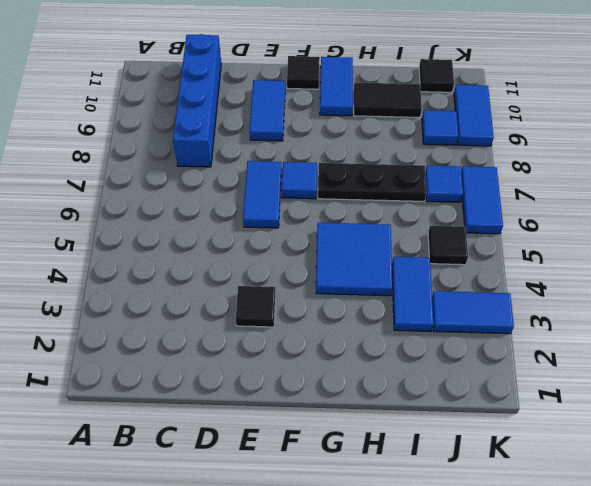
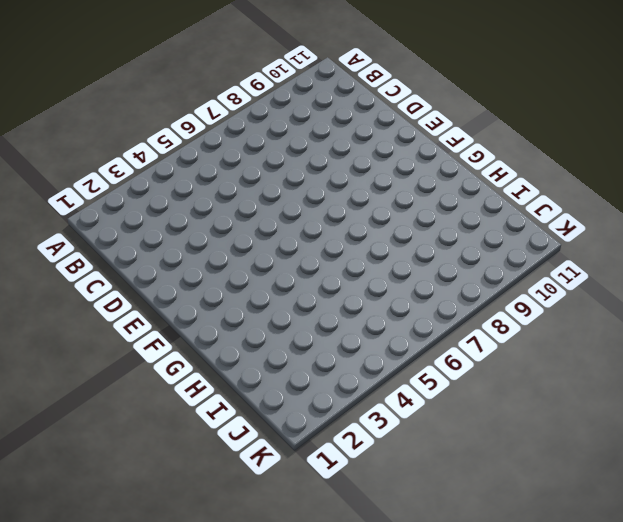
none -> blue brick C8:C11 level 1
none -> black tile E3 level 1
none -> blue tile E6:E7 level 1

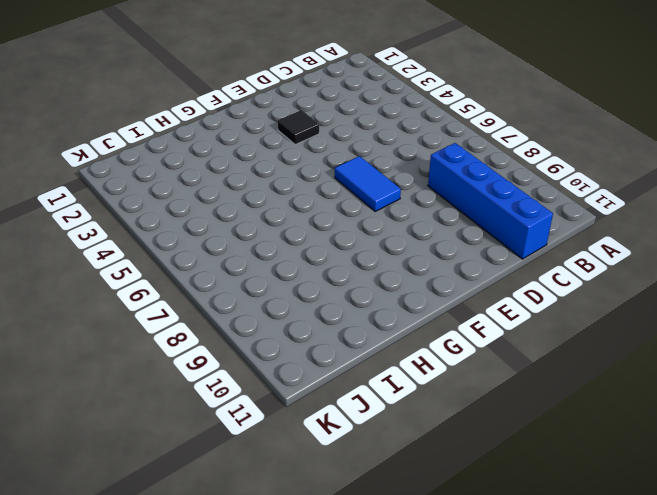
none -> blue tile E9:E10 level 1
none -> blue tile F7 level 1
none -> black tile F11 level 1

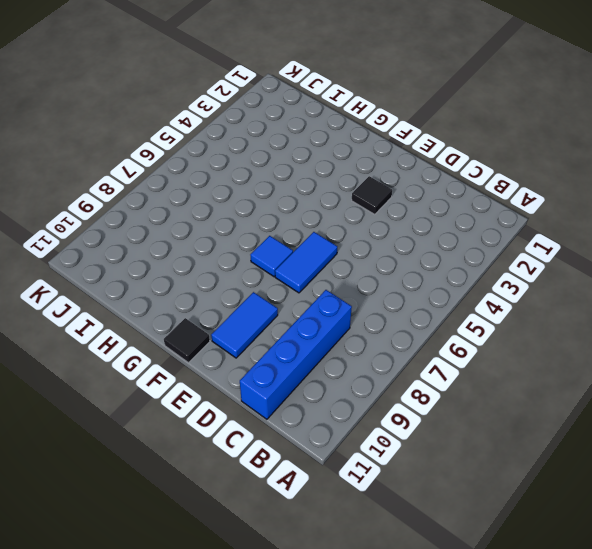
none -> blue tile G4:H5 level 1
none -> black plate G7:I7 level 1
none -> blue tile G10:G11 level 1

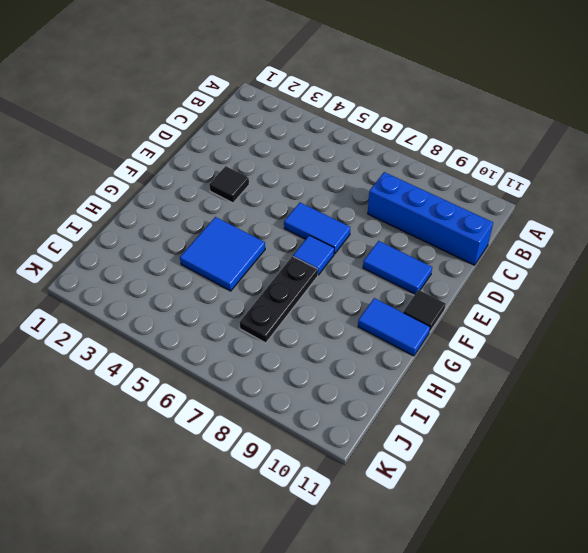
none -> black tile H10:I10 level 1
none -> blue tile I3:I4 level 1
none -> blue tile J3:K3 level 1

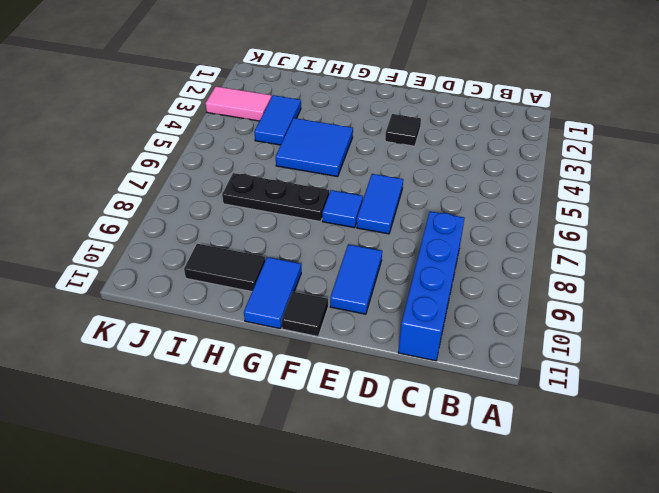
pink tile J3:K3 level 1 -> blue tile J3:K3 level 1
none -> black tile J5 level 1
none -> blue tile J7 level 1
none -> blue tile J9 level 1

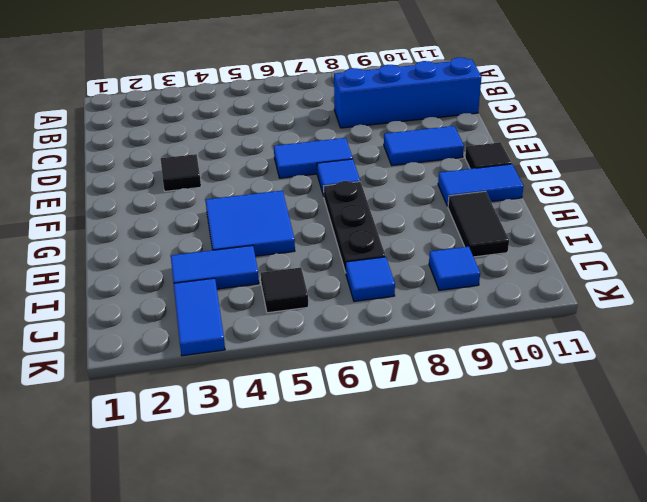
none -> black tile J11 level 1
none -> blue tile K6:K7 level 1
none -> blue tile K9:K10 level 1

